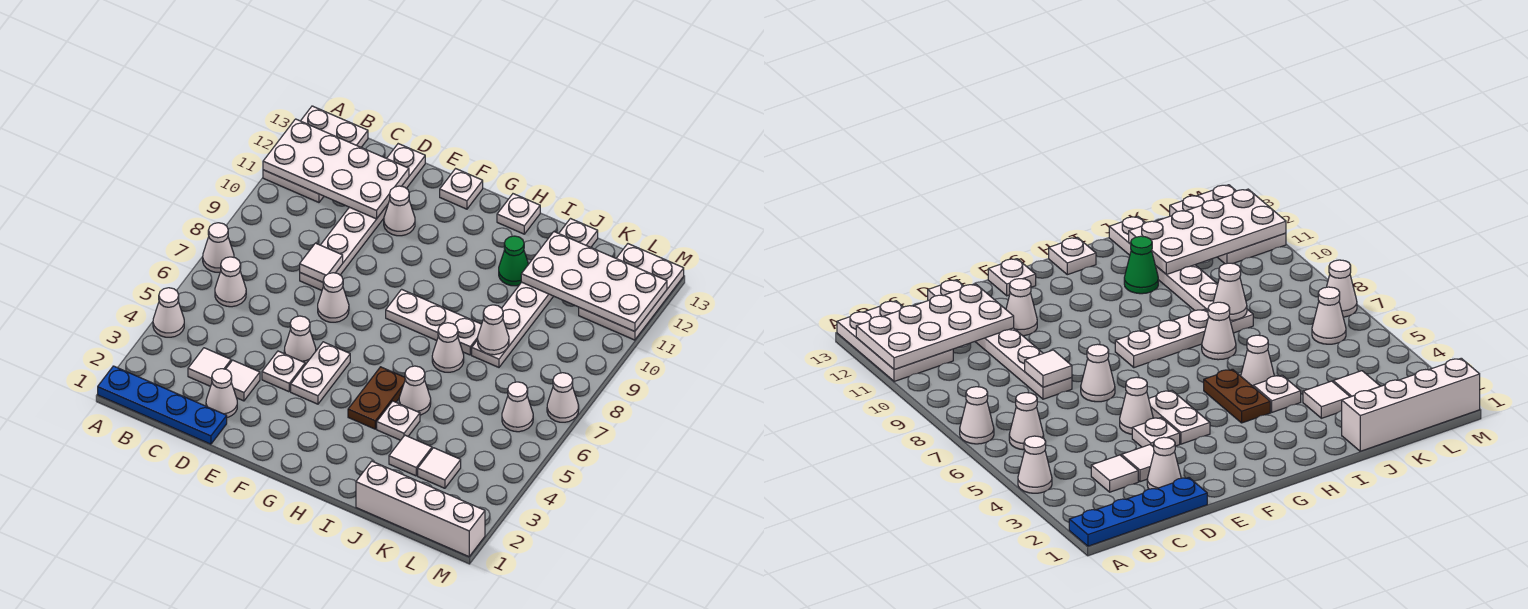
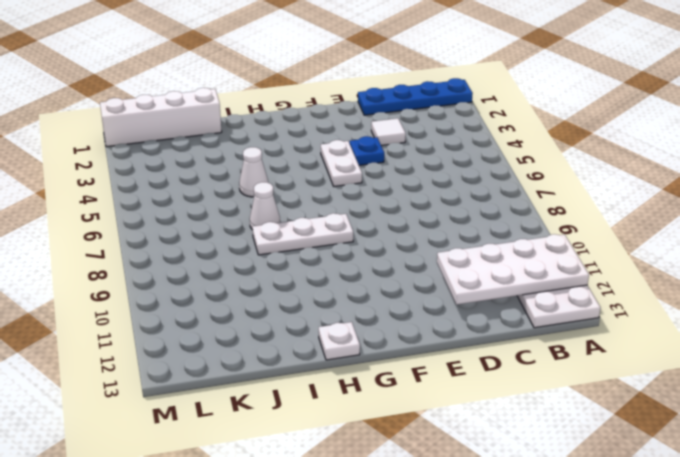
blue plate E4 level 1 -> white plate E4 level 1
none -> white cone A4 level 1
none -> white cone A7 level 1
none -> white cone B6 level 1
none -> white tile C3 level 1

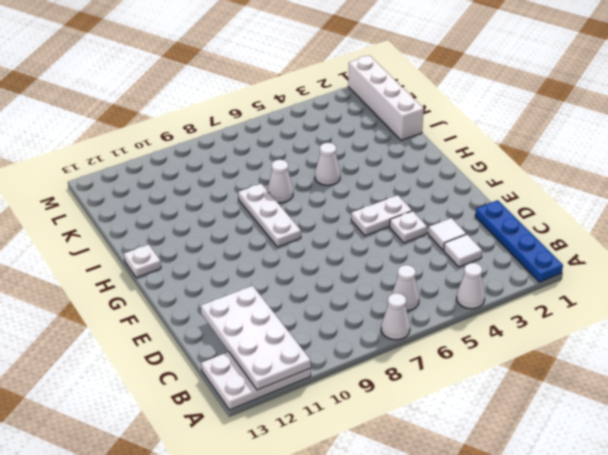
none -> white cone D2 level 1
none -> white plate D8:D13 level 1
none -> white cone E5 level 1
none -> white cone E7 level 1

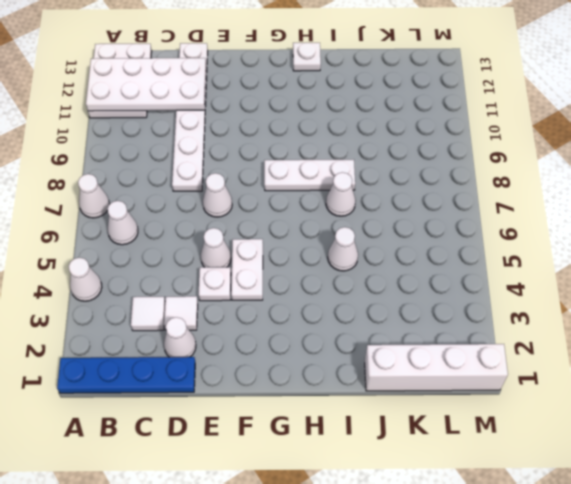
none -> white cone E11 level 1
none -> white plate F13 level 1
none -> brown plate H4:H5 level 1
none -> white plate I4 level 1

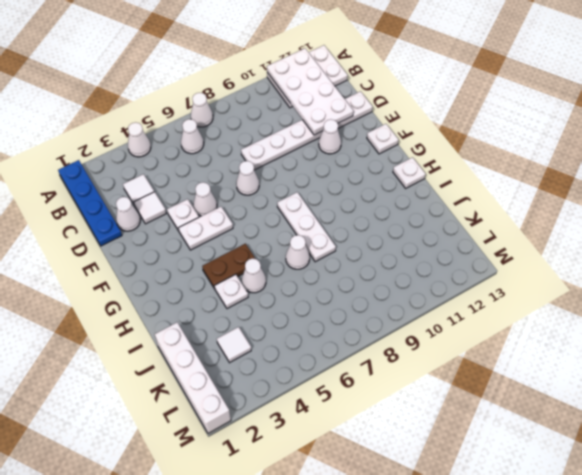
none -> green cone I11 level 1
none -> white tile J3 level 1
none -> white plate J8:J13 level 1
none -> white cone L6 level 1

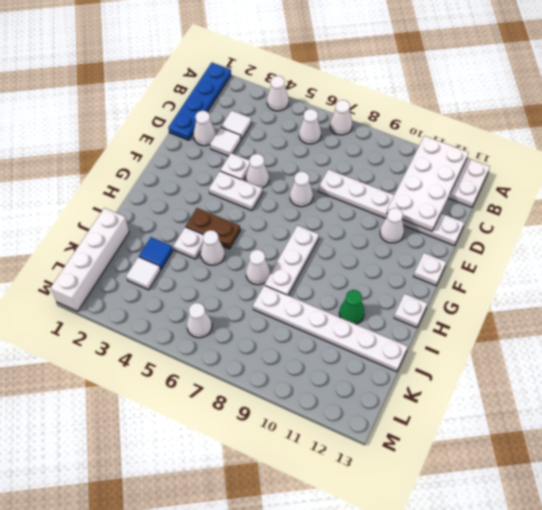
blue tile J3 level 1 -> white tile J3 level 1
none -> white plate L11:M13 level 1
none -> white cone M7 level 1
none -> white tile D8 level 2
none -> white cone J8 level 2

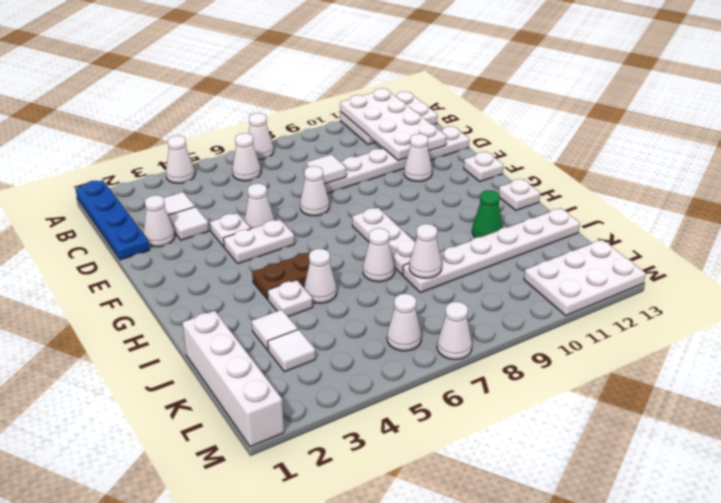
none -> white plate J11:M12 level 2

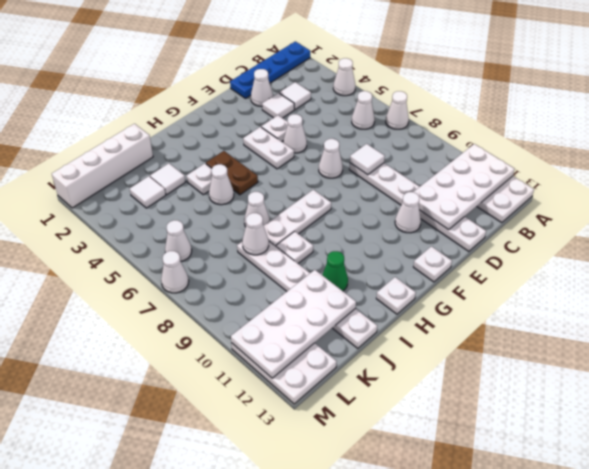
white plate I9 level 1 -> none

